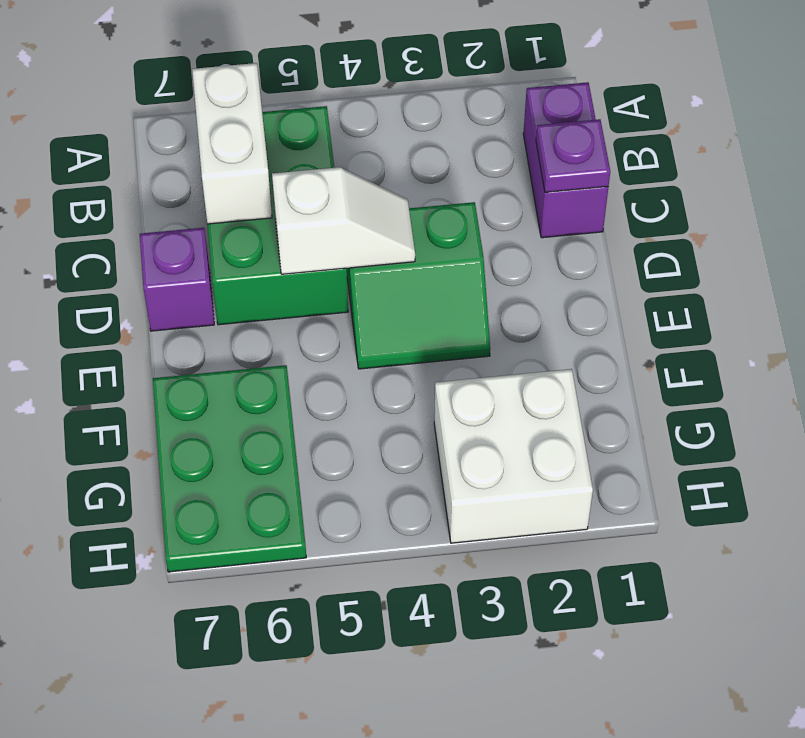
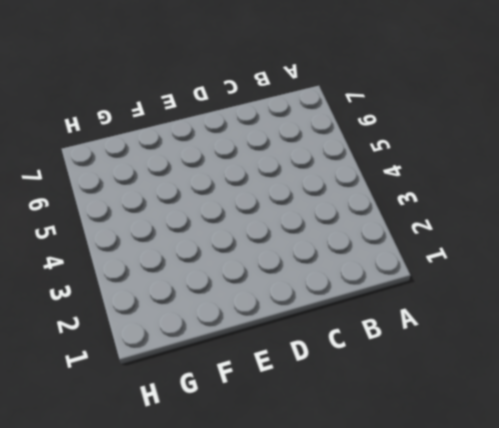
none -> purple brick B1:C1 level 1
none -> green brick B5:D6 level 1

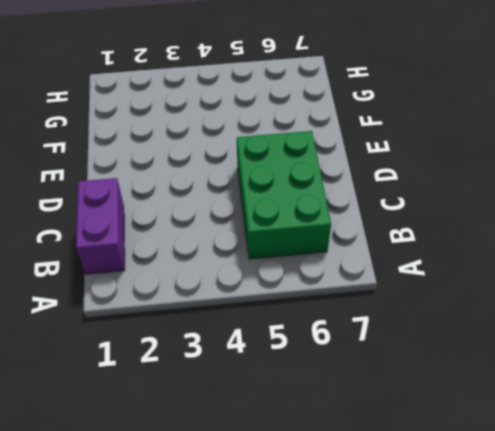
none -> green slope D3:E4 level 1 top D
none -> purple brick D7 level 1

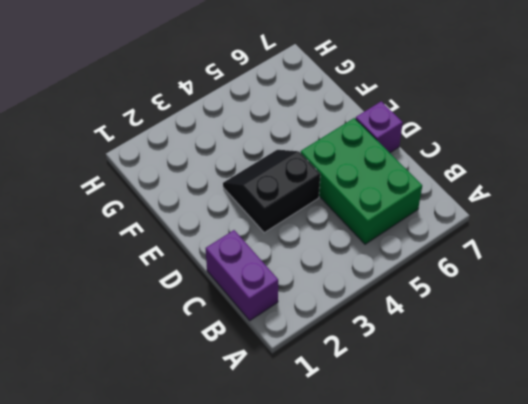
black slope D3:E4 level 1 top D -> green slope D3:E4 level 1 top D
none -> green plate F6:H7 level 1
none -> white brick G2:H3 level 1

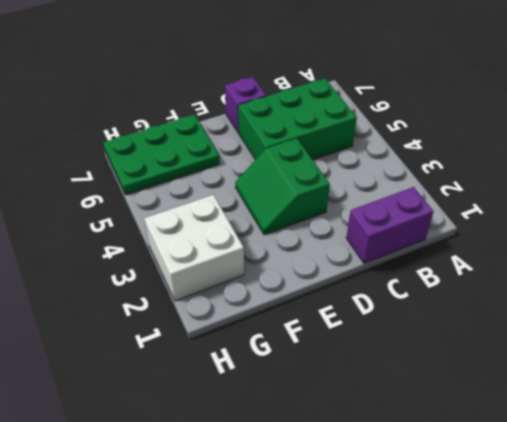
none -> white brick B6:C6 level 2
none -> purple plate C1 level 2

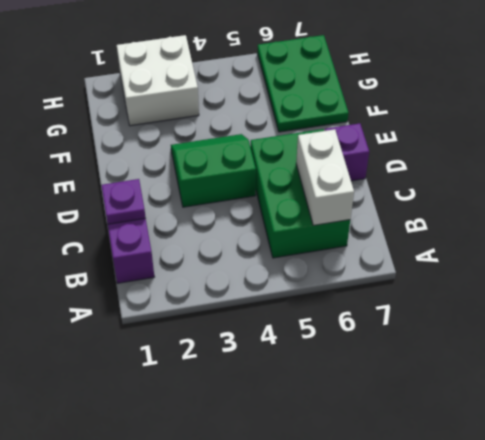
none -> white slope D4:D5 level 2 top 5

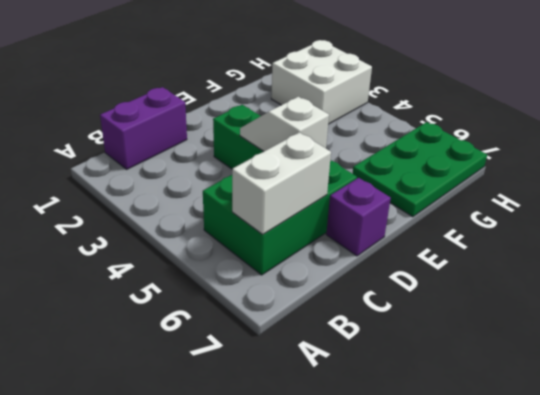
none -> purple plate C1 level 2

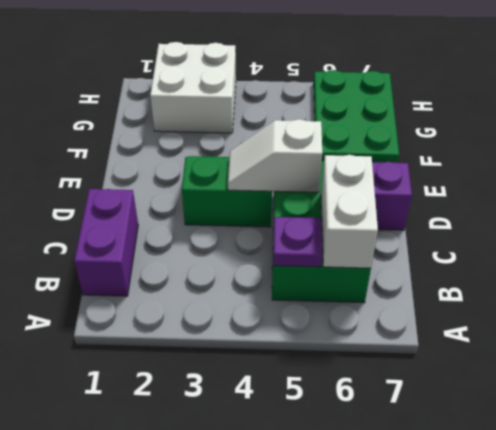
purple plate B5 level 2 -> purple plate C1 level 2

